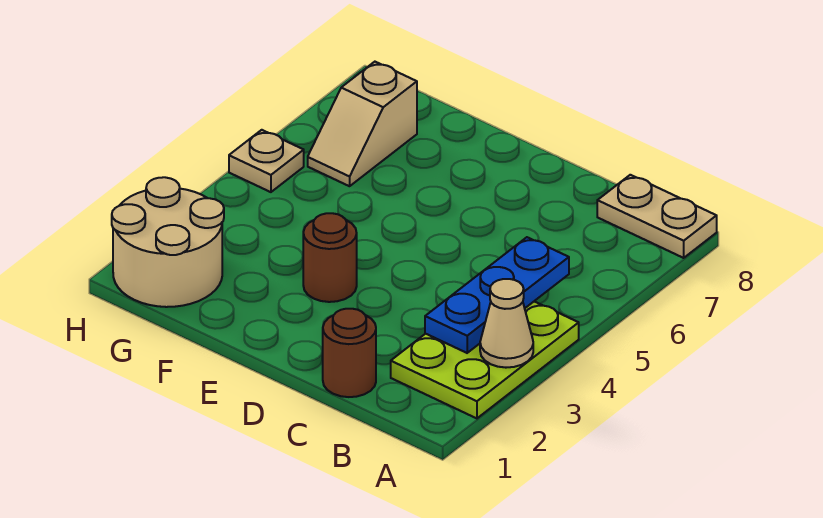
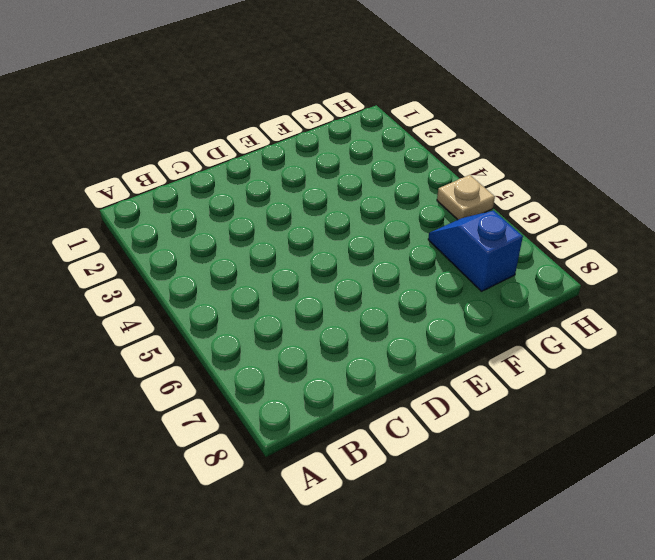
blue slope G6:G7 level 1 top 7 -> tan slope G6:G7 level 1 top 7
none -> lime plate A2:B4 level 1
none -> tan plate A8:B8 level 1

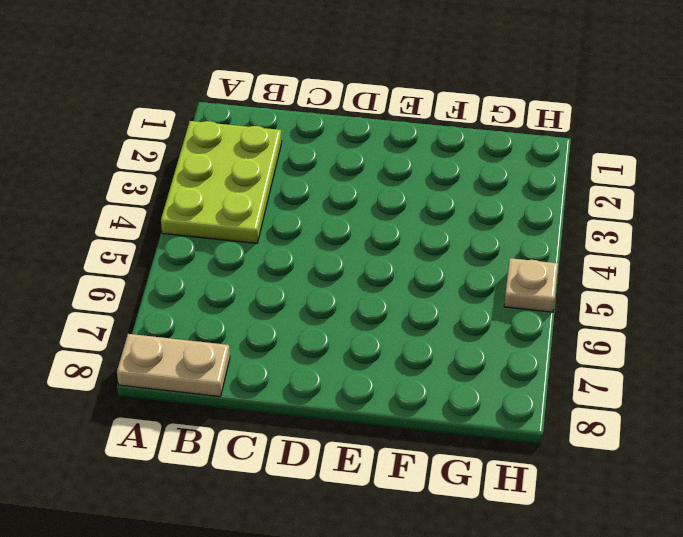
none -> brown round brick C1 level 1
none -> brown round brick E3 level 1

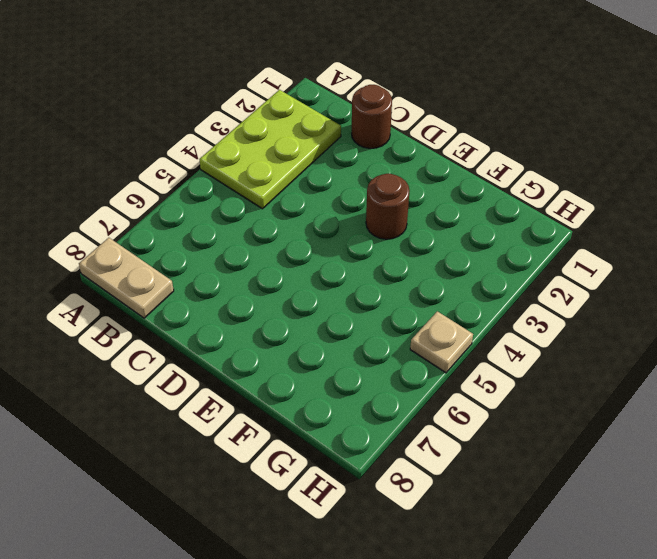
none -> tan round brick G1:H2 level 1
none -> tan slope G6:G7 level 1 top 7

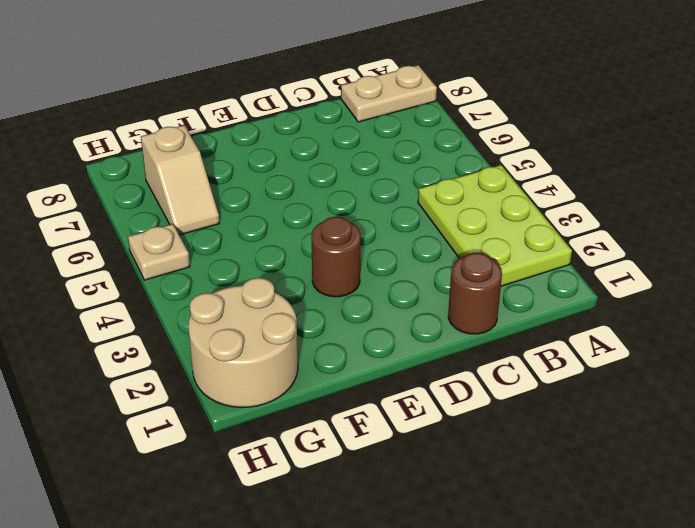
none -> tan cone A3 level 2
none -> blue plate B3:B5 level 2

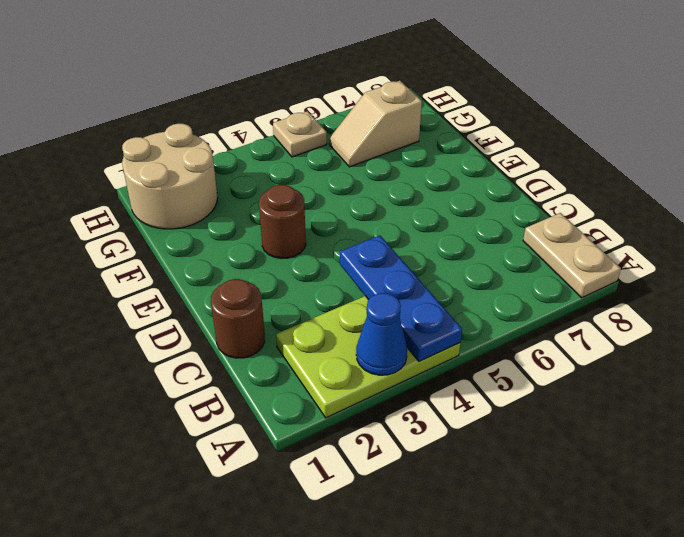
blue cone A3 level 2 -> tan cone A3 level 2
blue plate A4:C4 level 2 -> blue plate B3:B5 level 2

